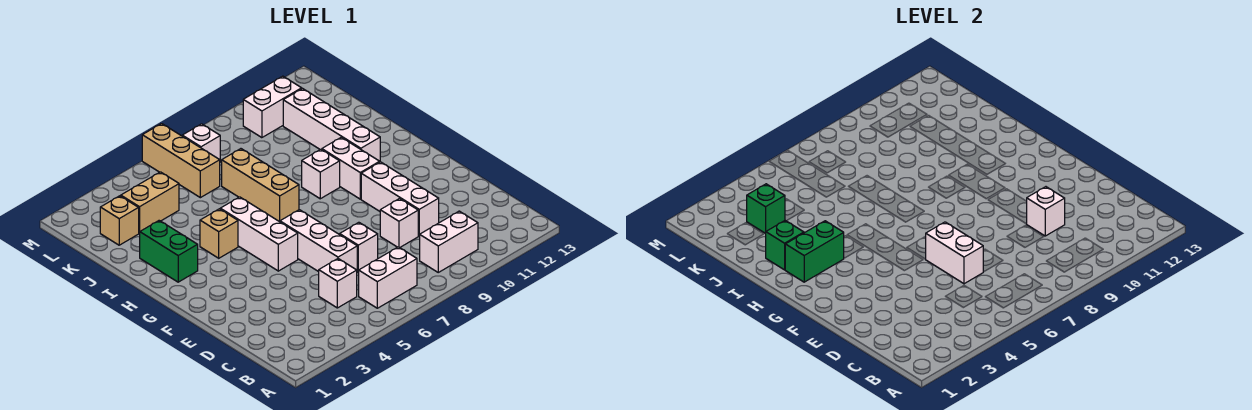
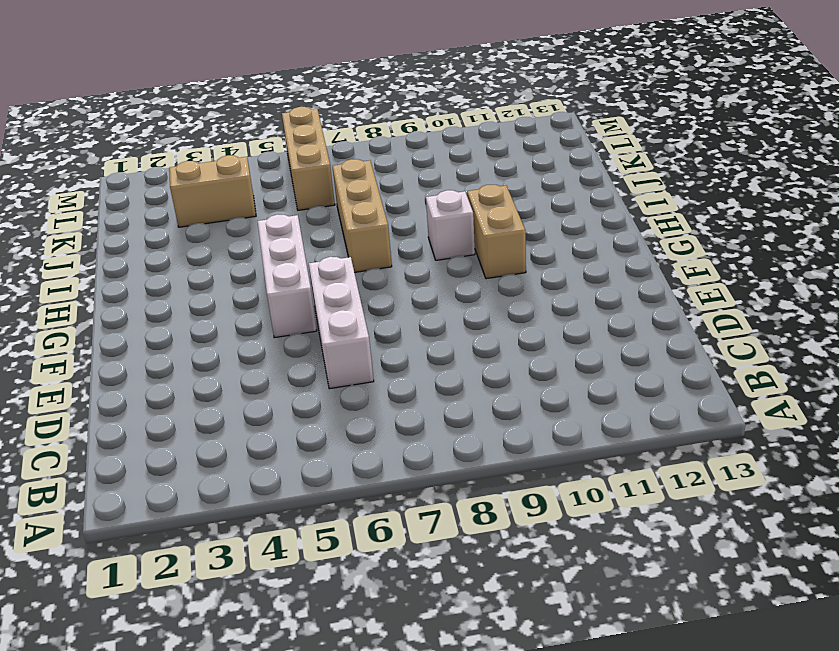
tan brick G10:H10 level 1 -> white brick G10:H10 level 1
none -> white brick B6:B7 level 1
none -> white brick B9:B10 level 1
none -> white brick C5 level 1

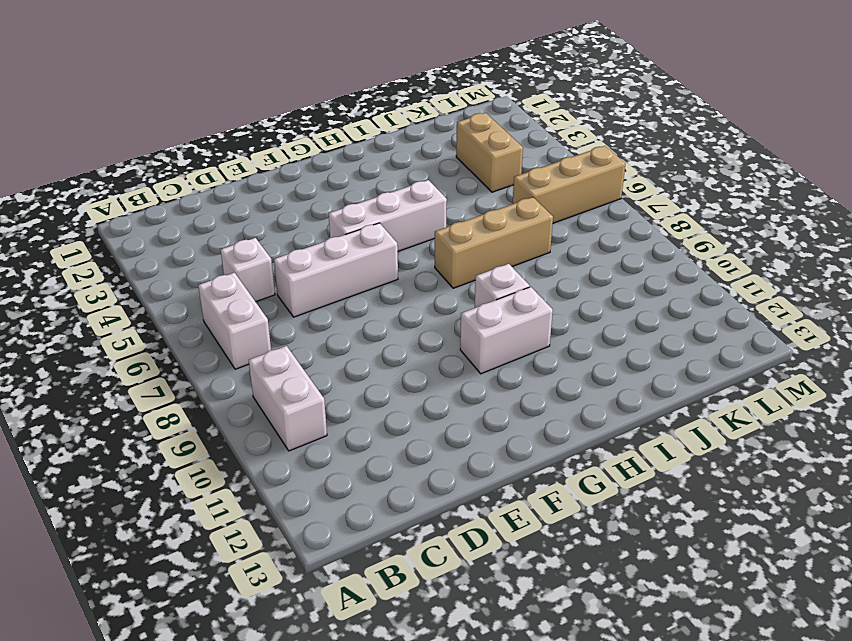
none -> white brick D7 level 1
none -> white brick D9 level 1
none -> white brick D10:F10 level 1

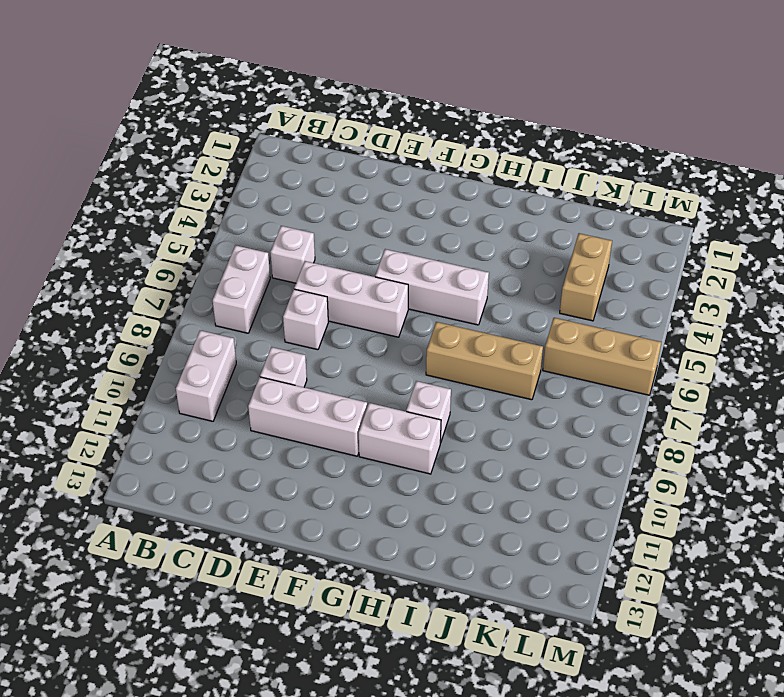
none -> green brick H2:I2 level 1
none -> tan brick H4 level 1
none -> white brick H11:K11 level 1

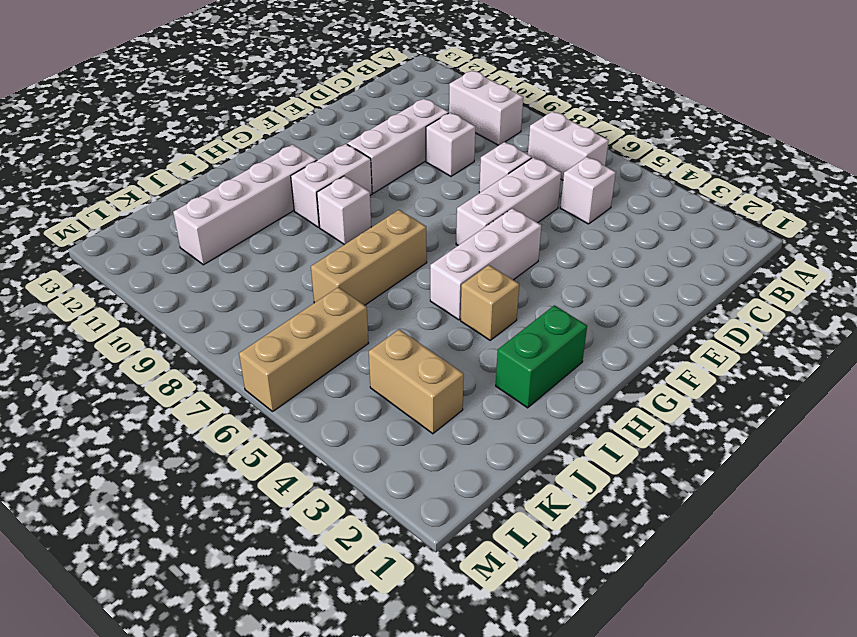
none -> tan brick K2 level 1
none -> white brick L7 level 1
none -> white brick L10:L11 level 1

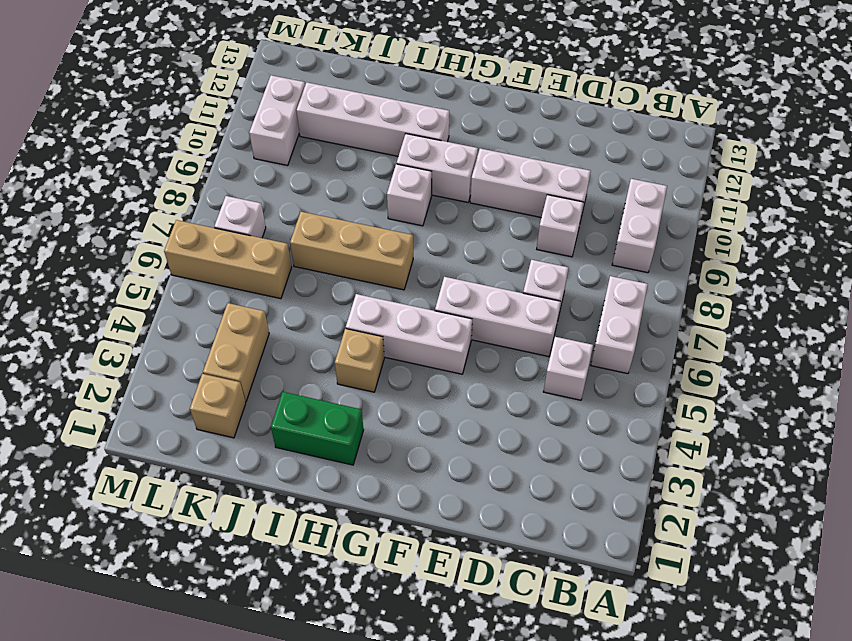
none -> white brick D6:E6 level 2
none -> white brick D10 level 2
none -> green brick H2:H3 level 2

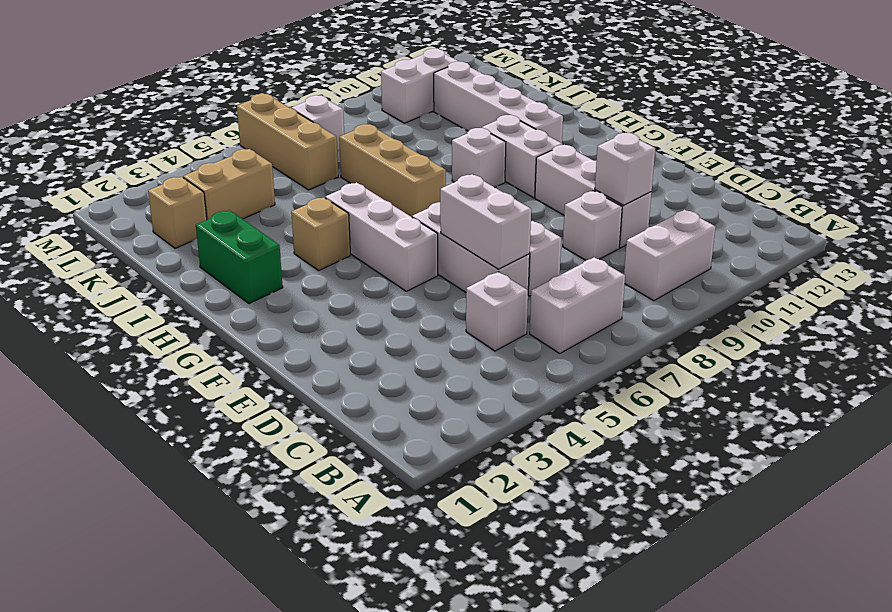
none -> green brick H2:H3 level 2
none -> green brick I2 level 2
none -> green brick K3 level 2

